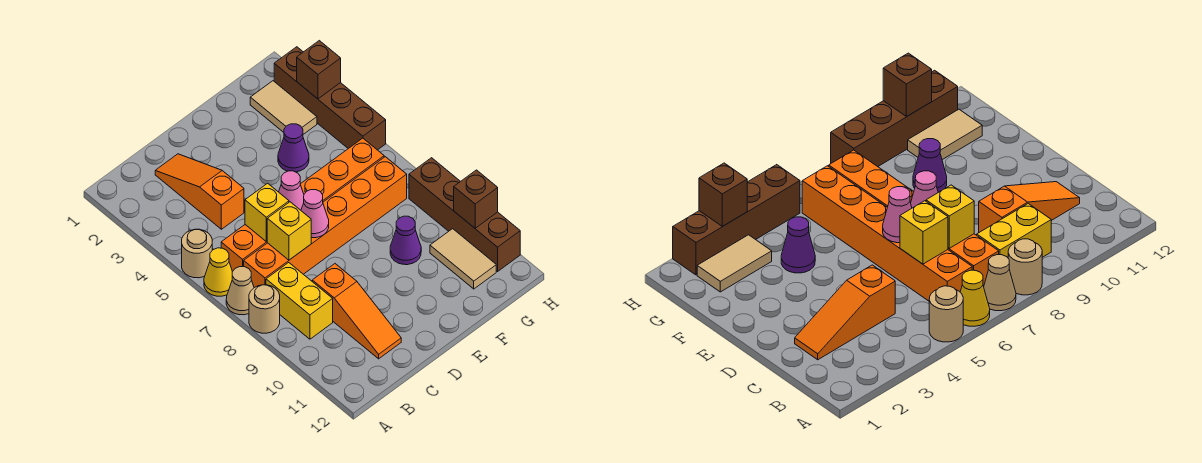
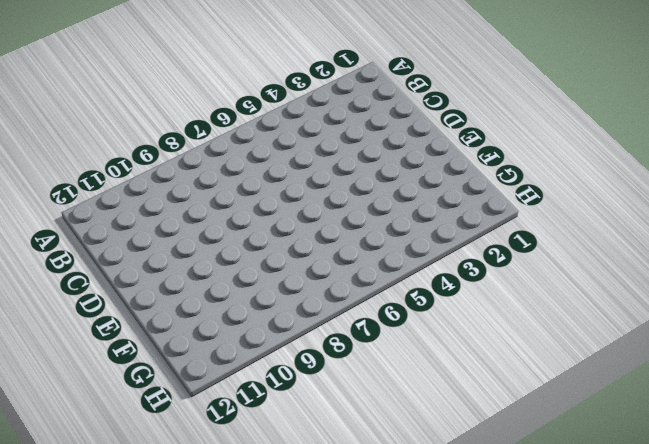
none -> tan round brick A5 level 1
none -> yellow cone A6 level 1
none -> tan cone A7 level 1

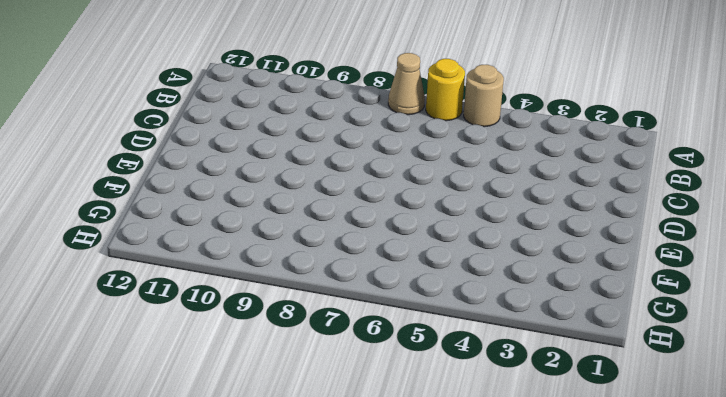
yellow round brick A6 level 1 -> yellow cone A6 level 1
none -> tan round brick A8 level 1
none -> orange brick B6:G6 level 1
none -> orange brick B7:G7 level 1

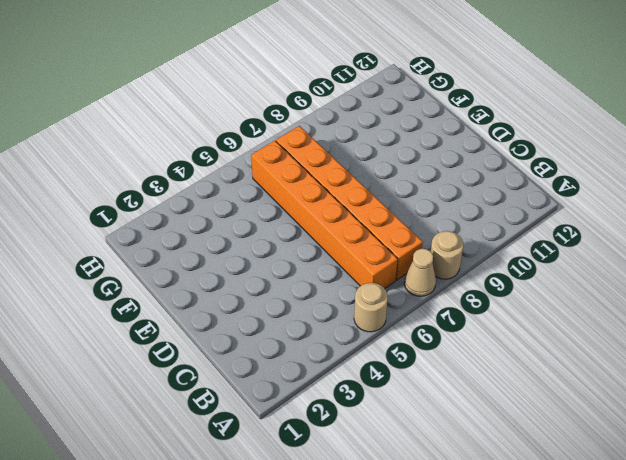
none -> yellow cone A6 level 1
none -> yellow brick B8:B9 level 1
none -> orange slope C2:C4 level 1 top 4

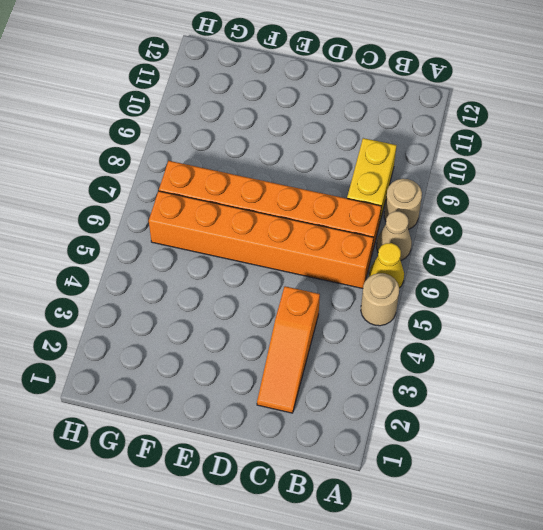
none -> orange slope C9:C11 level 1 top 9
none -> purple cone F4 level 1
none -> purple cone F9 level 1

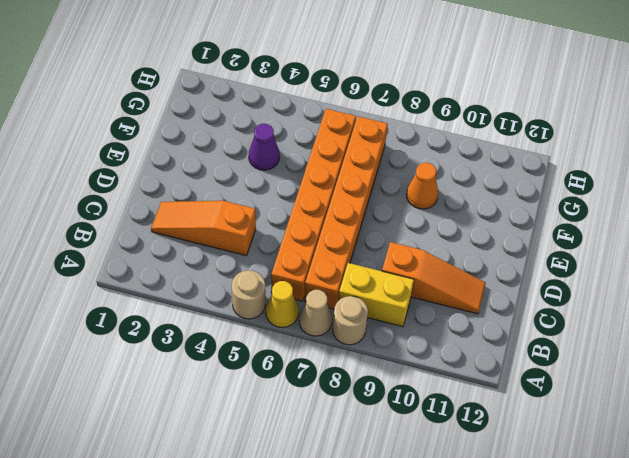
orange cone F9 level 1 -> purple cone F9 level 1
none -> tan tile G2:G3 level 1
none -> tan tile G10:G11 level 1
none -> brown brick H2:H5 level 1

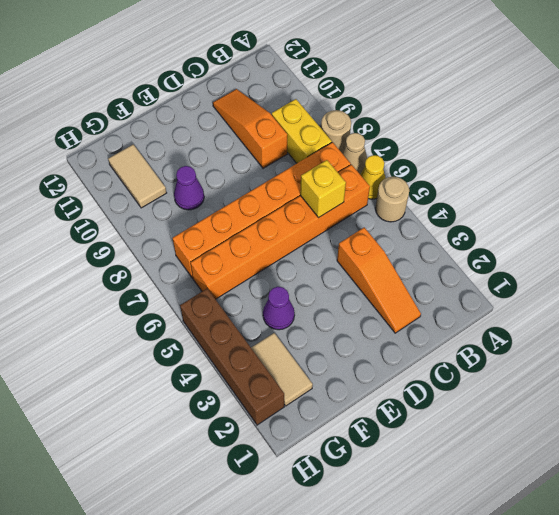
none -> brown brick H8:H11 level 1
none -> yellow brick C7 level 2
none -> pink cone D6 level 2

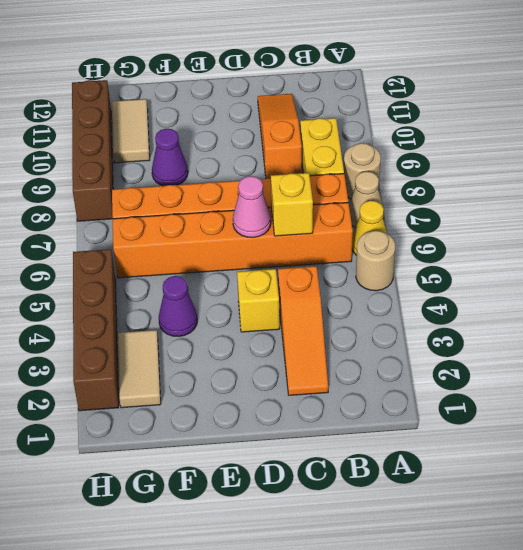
yellow brick D4 level 1 -> yellow brick C7 level 2
none -> pink cone D7 level 2
none -> brown brick H3 level 2
none -> brown brick H10 level 2

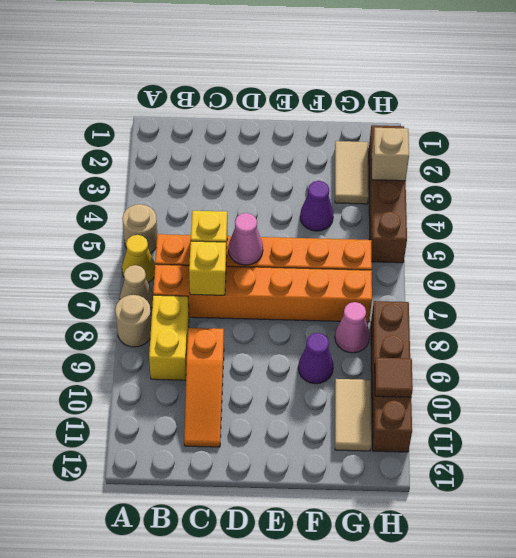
pink cone G8 level 1 -> pink cone D7 level 2
tan brick H3 level 2 -> brown brick H3 level 2
brown tile H10 level 2 -> brown brick H10 level 2
none -> orange slope C2:C4 level 1 top 4

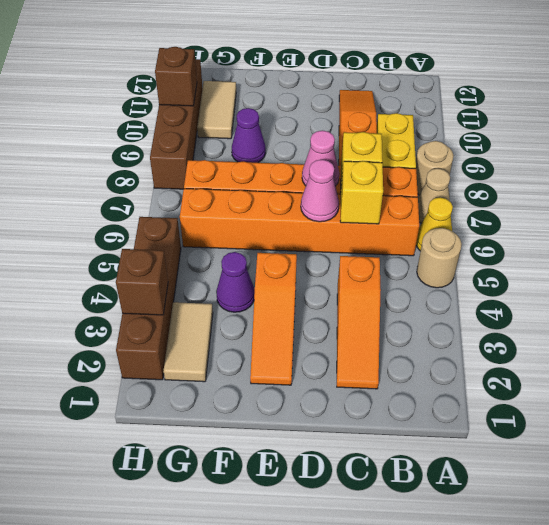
orange slope E2:E4 level 1 top 4 -> none

